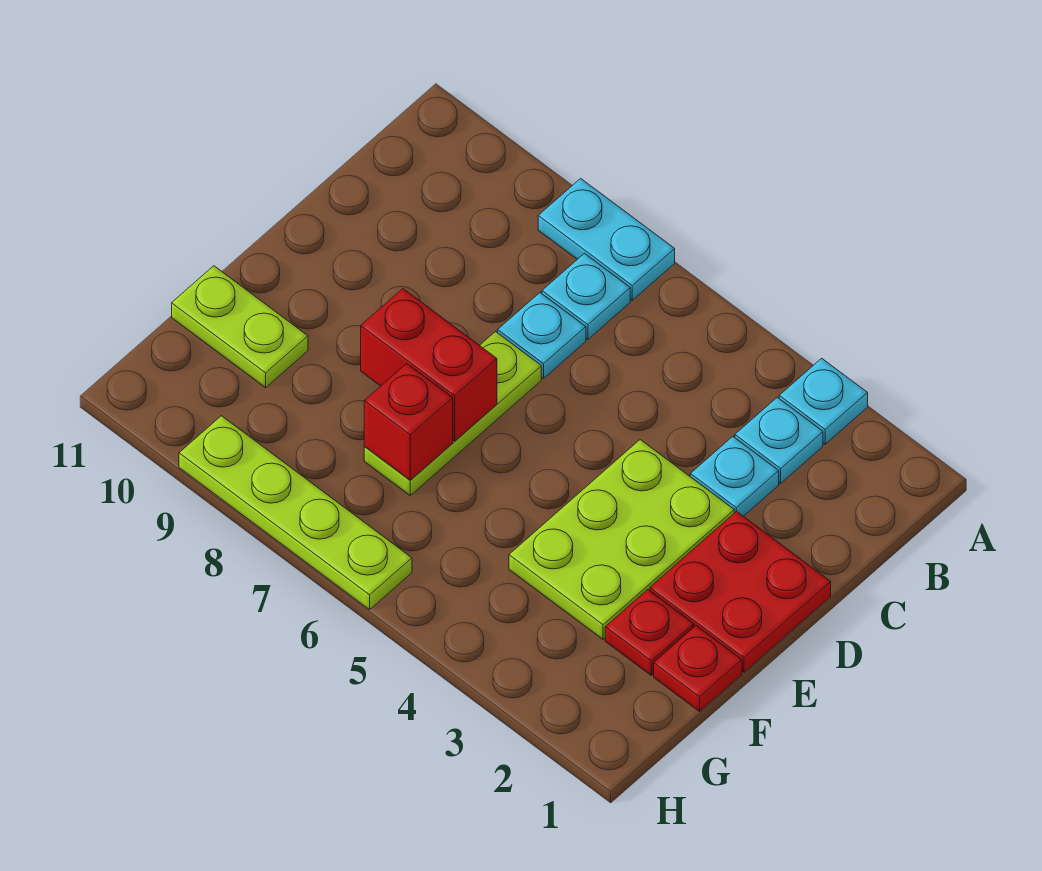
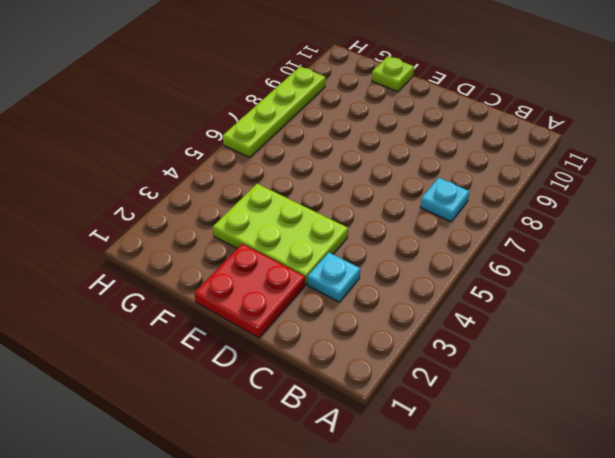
lime plate F11 level 1 -> lime plate F10:F11 level 1
none -> cyan plate A3 level 1
none -> cyan plate A7:A8 level 1
none -> cyan plate B3 level 1

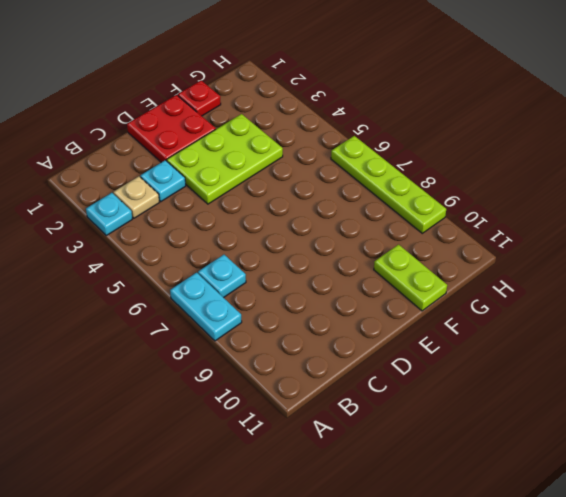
tan plate B3 level 1 -> cyan plate B3 level 1
none -> cyan plate C7 level 1
none -> lime plate D7:F7 level 1
none -> red plate F2 level 1

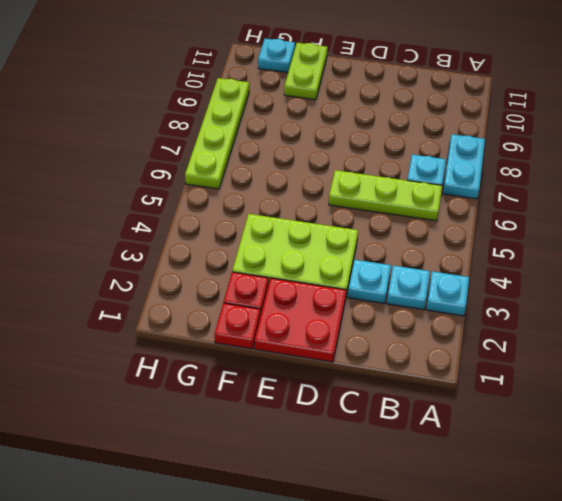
lime plate B6:D6 level 1 -> lime plate D7:F7 level 1
cyan plate G11 level 1 -> cyan plate C7 level 1
none -> red brick E7:E8 level 2
none -> red brick F7 level 2

